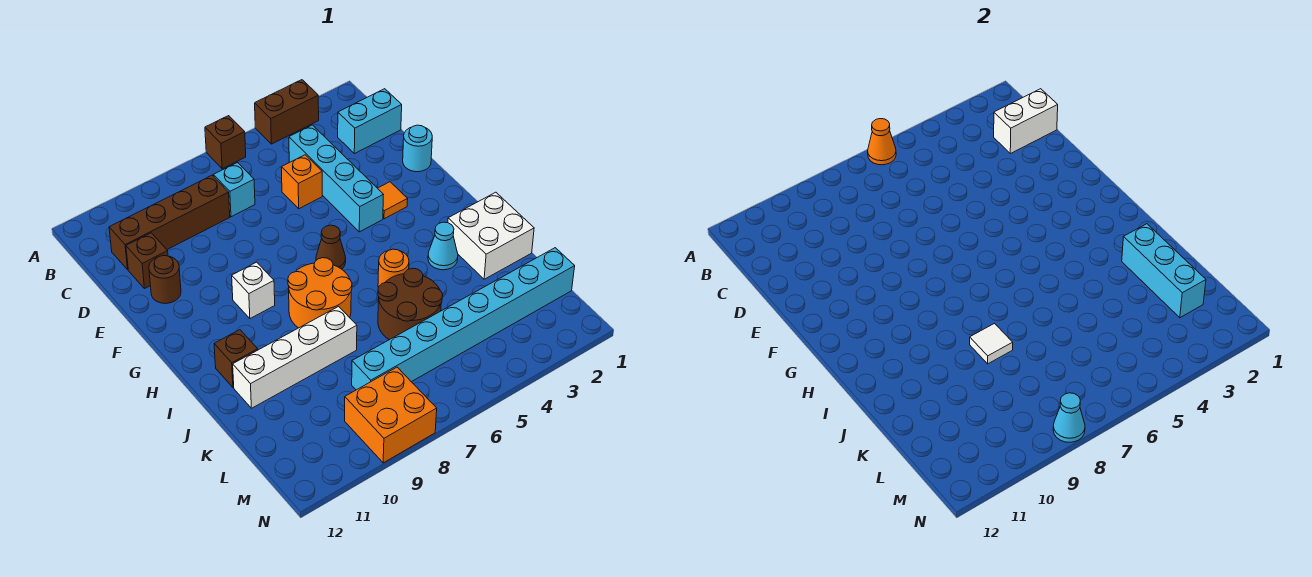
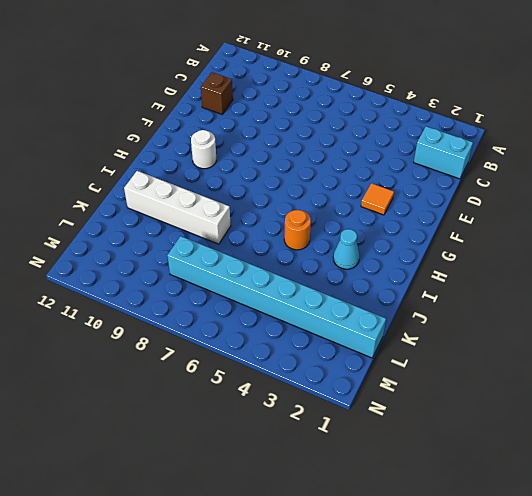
white round brick G10 level 1 -> none
none -> brown brick A3:A4 level 1
none -> brown brick A6 level 1
none -> cyan brick C4:F4 level 1

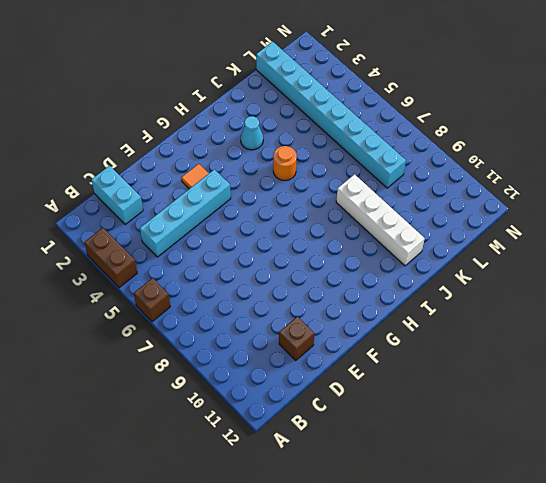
none -> cyan brick C7 level 1
none -> brown brick C8:C11 level 1
none -> orange brick D5 level 1

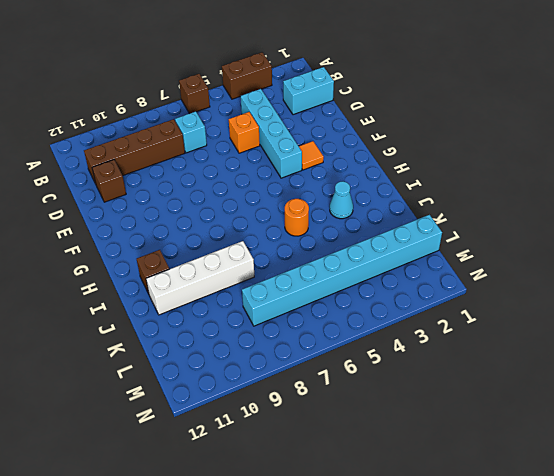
none -> cyan round brick E1 level 1
none -> brown round brick E11 level 1
none -> brown cone G6 level 1

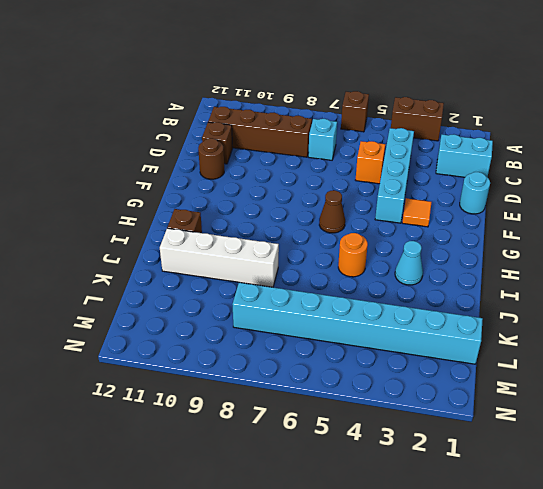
none -> white brick G9 level 1
none -> orange round brick H7:I8 level 1
none -> white brick I1:J2 level 1

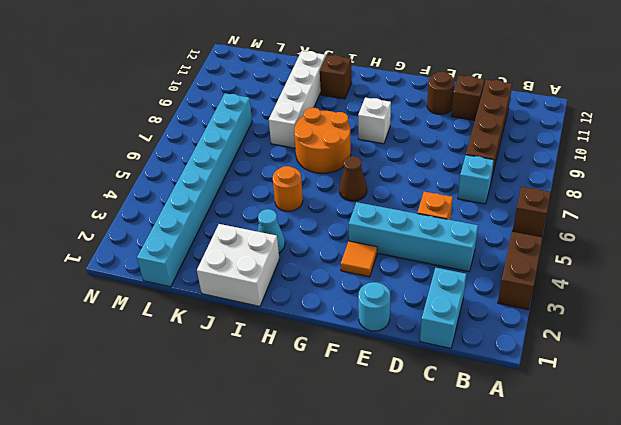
none -> brown round brick J5:K6 level 1
none -> orange brick M8:N9 level 1
none -> orange cone A6 level 2

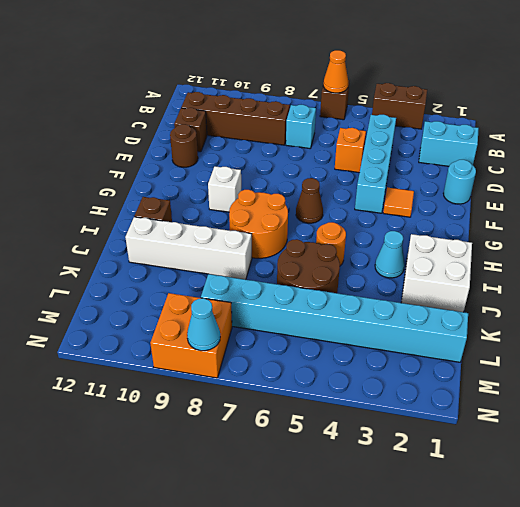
none -> white brick C1:C2 level 2
none -> cyan brick J2:L2 level 2
none -> white tile J8 level 2

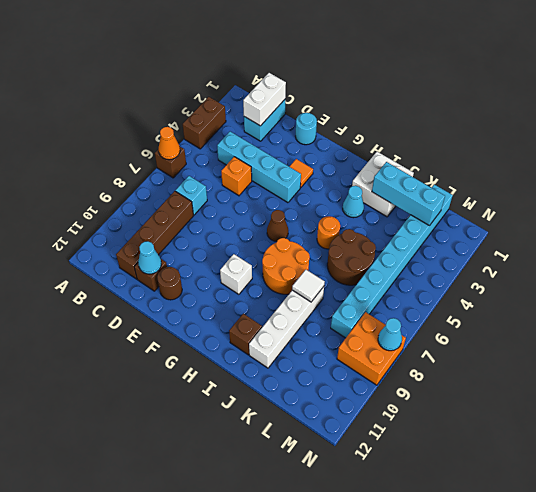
cyan cone D11 level 2 -> none

